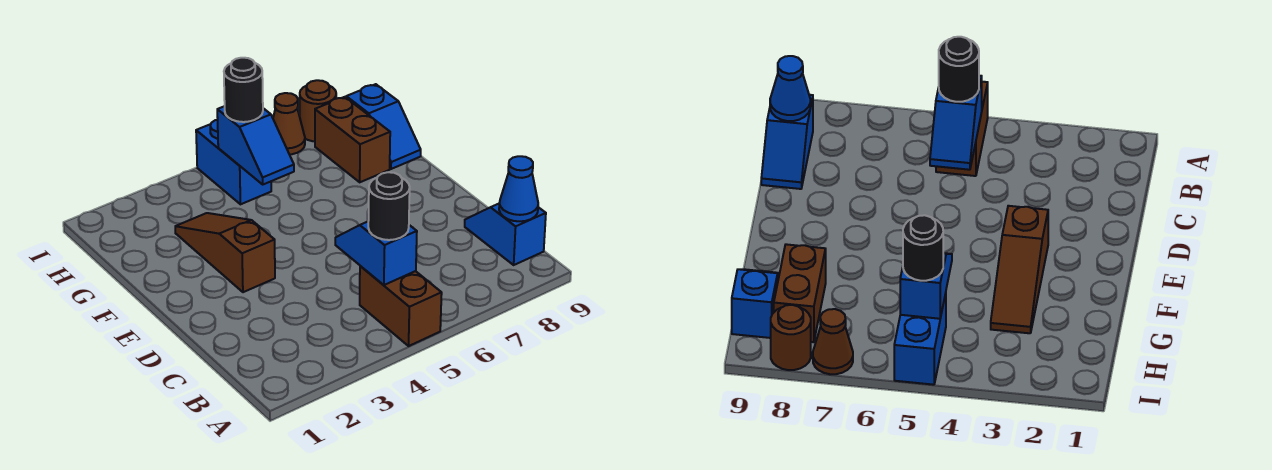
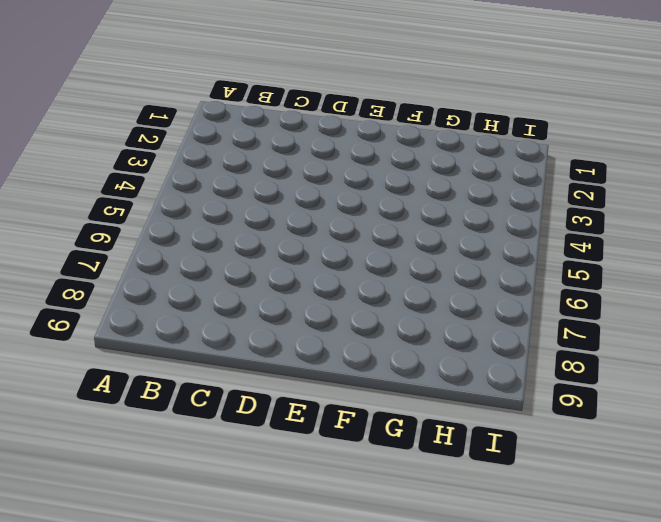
none -> brown brick A5:B5 level 1
none -> blue slope B9:C9 level 1 top B
none -> brown slope E3:G3 level 1 top E

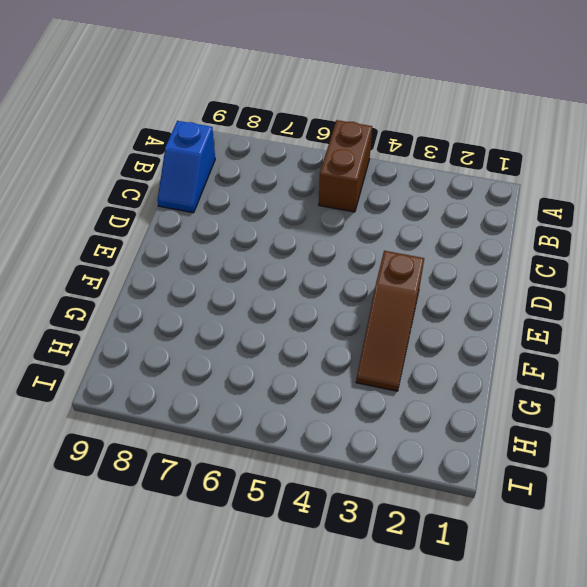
none -> brown brick G8:H8 level 1
none -> blue slope G9:H9 level 1 top H
none -> blue brick H5:I5 level 1

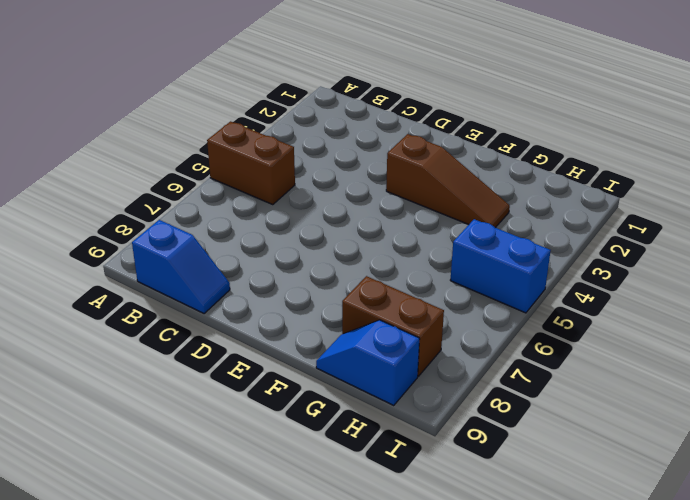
none -> brown cone I7 level 1
none -> brown round brick I8 level 1
none -> blue slope B5:C5 level 2 top B

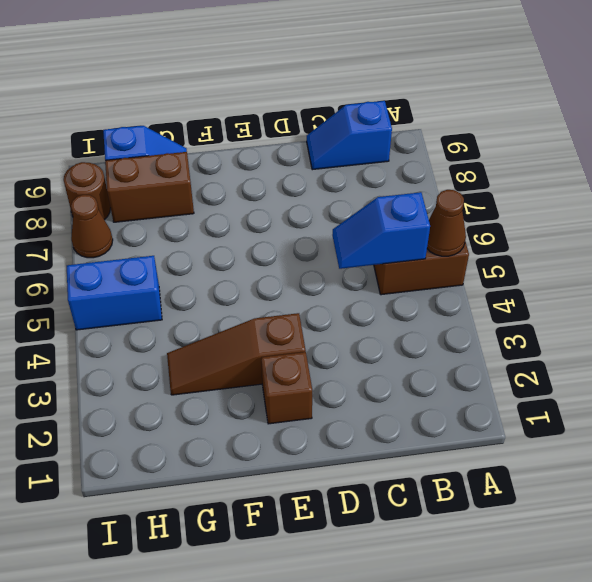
brown cone A5 level 2 -> none
brown brick E2 level 1 -> none
none -> blue cone B9 level 2
none -> blue slope G5:H5 level 2 top H
none -> black round brick B5 level 3

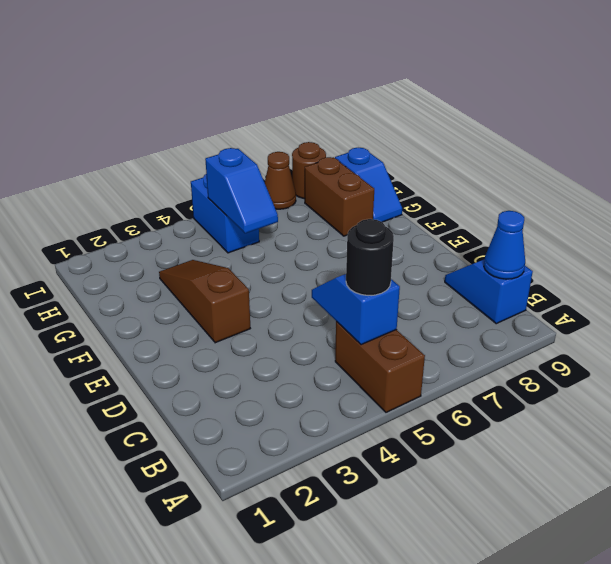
none -> black round brick H5 level 3

